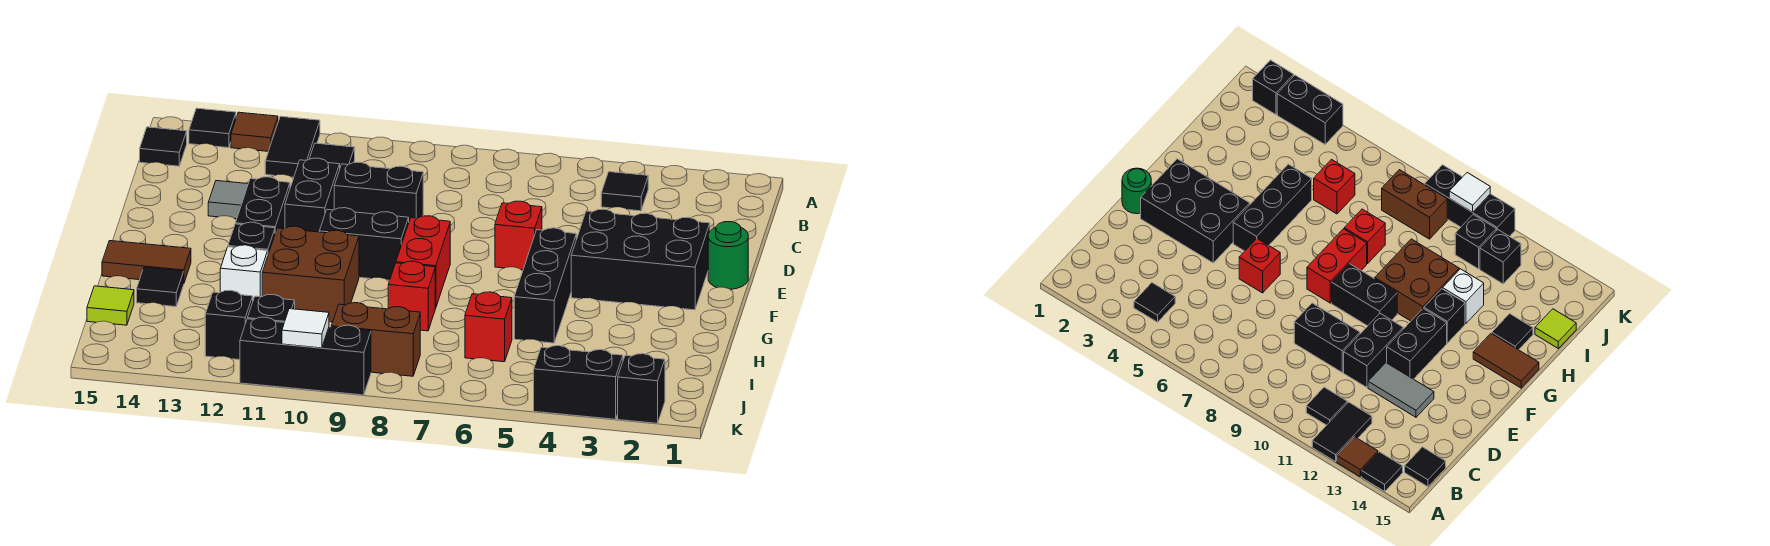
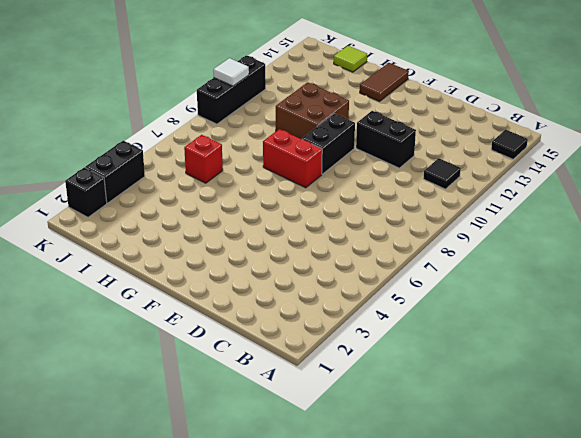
none -> black tile A12:B12 level 1
none -> brown tile A13 level 1
none -> black tile B4 level 1
none -> black tile B15 level 1

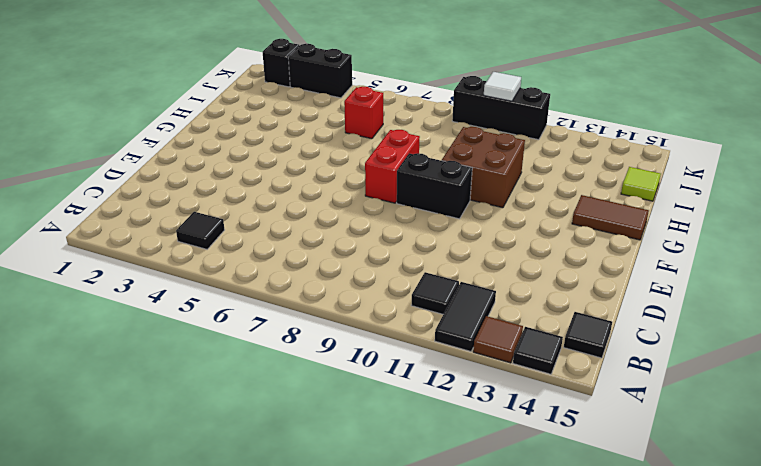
none -> black brick D9:D10 level 1
none -> black brick D11:E11 level 1
none -> grey tile D12:D13 level 1
none -> green round brick E1 level 1

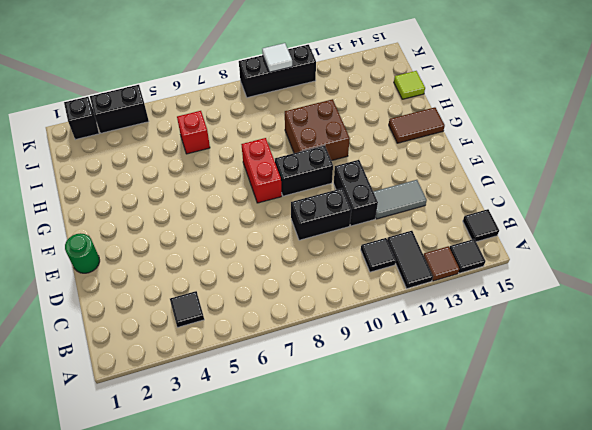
none -> black brick E2:F4 level 1
none -> red brick E6 level 1
none -> black brick E12:F12 level 1
none -> black brick F5:H5 level 1

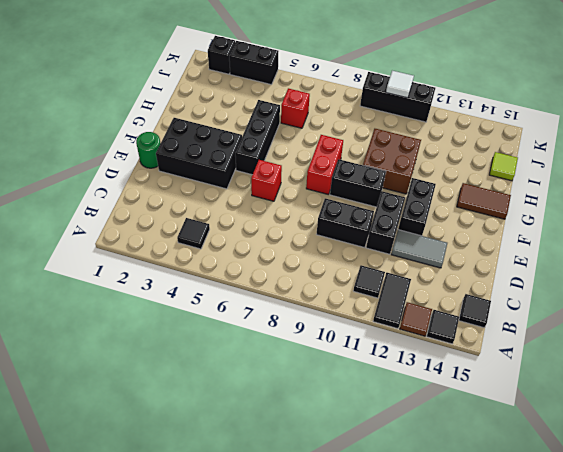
none -> black brick G12 level 1
none -> red brick H8 level 1
none -> white brick H12 level 1
none -> black tile H14 level 1

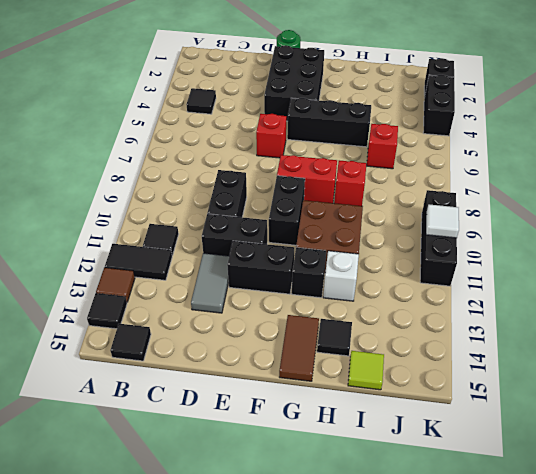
none -> brown brick J8:J9 level 1
none -> black brick J11 level 1
none -> black brick J12 level 1

